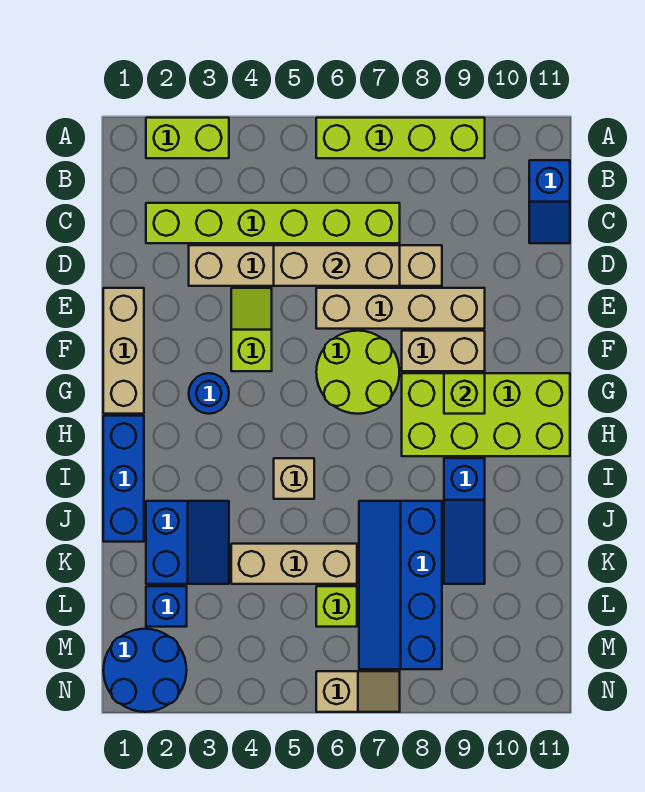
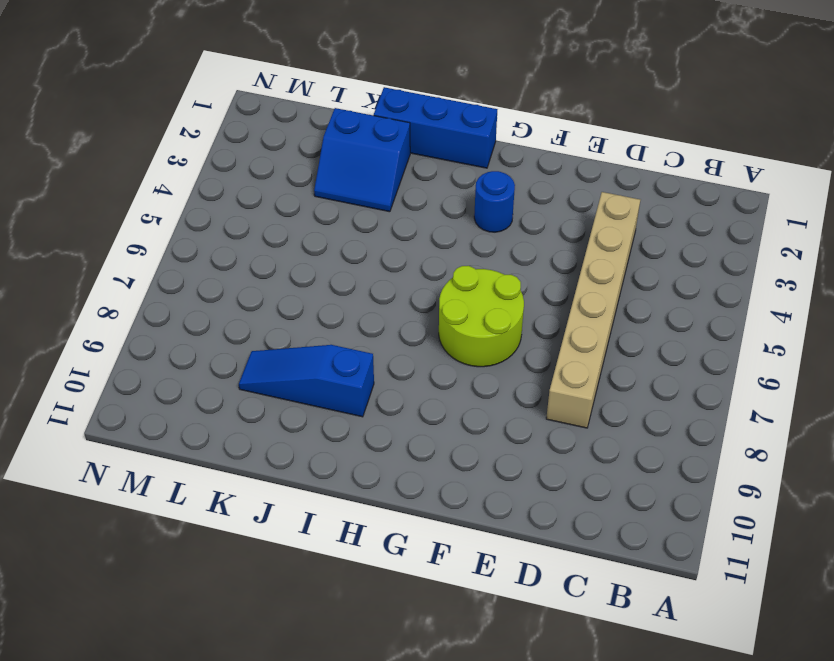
none -> lime brick A2:A3 level 1
none -> lime brick A6:A9 level 1
none -> blue slope B11:C11 level 1 top B

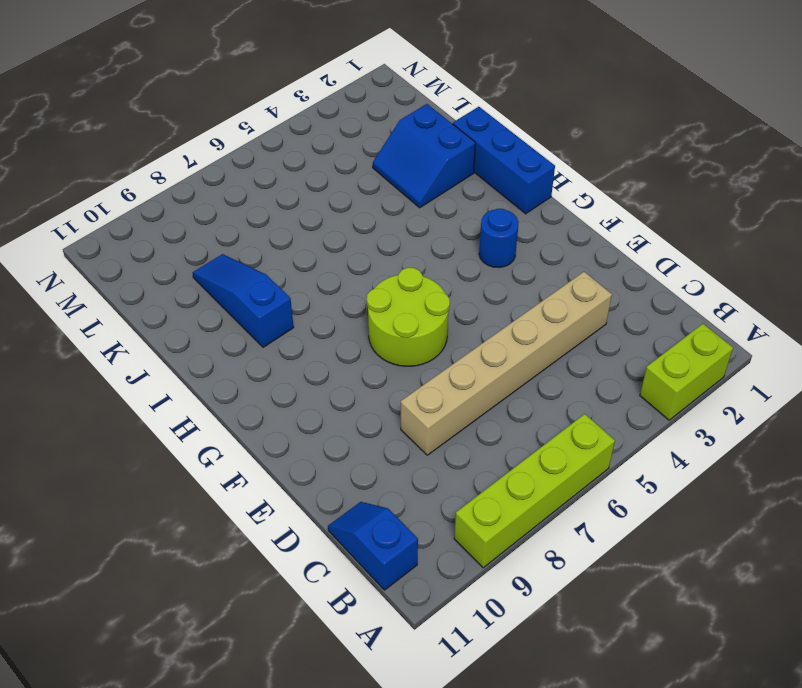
none -> lime brick C2:C7 level 1
none -> tan brick E1:G1 level 1
none -> lime slope E4:F4 level 1 top F

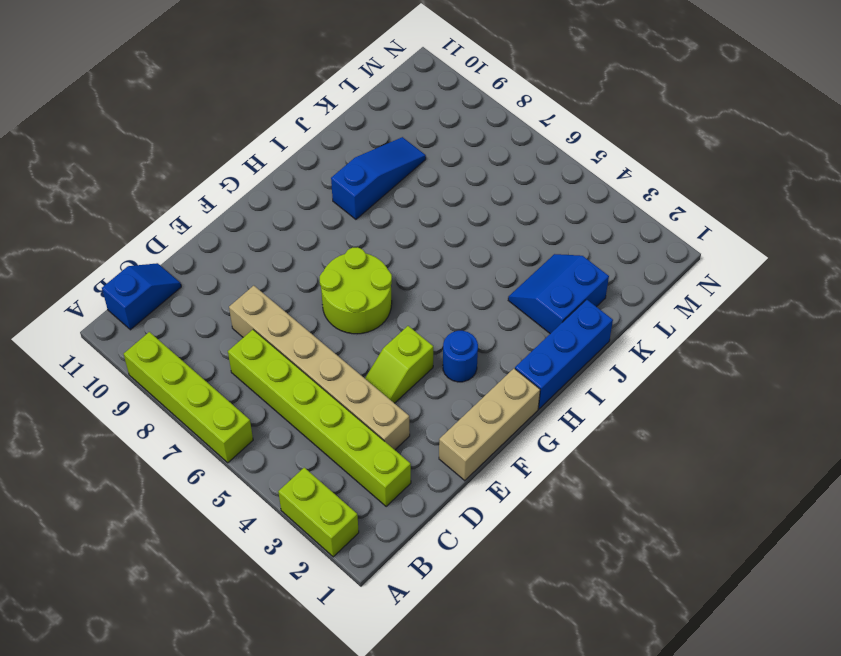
none -> tan brick E6:E9 level 1
none -> tan brick F8:F9 level 1
none -> lime brick G8:H11 level 1

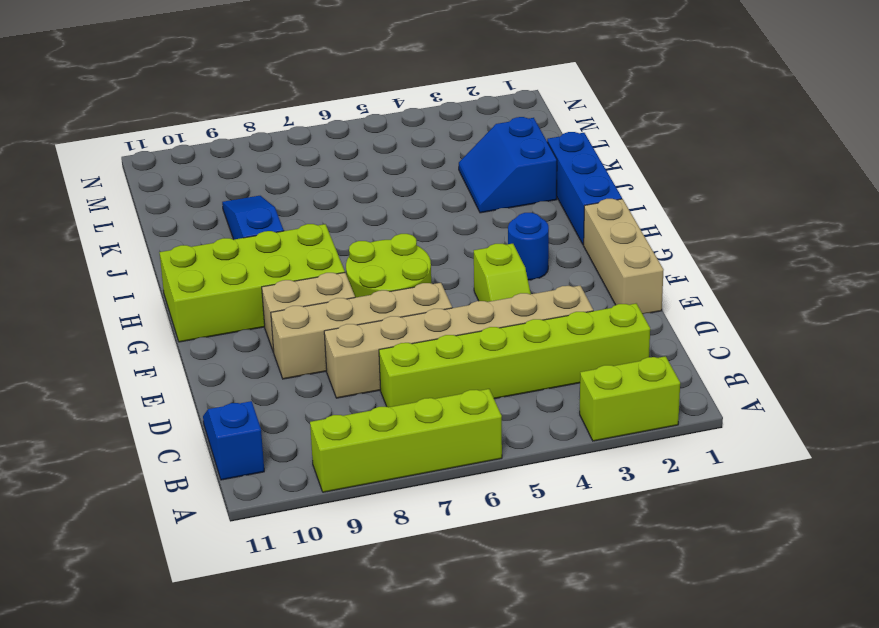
none -> tan brick I5 level 1
none -> blue slope J7:M8 level 1 top 8
none -> tan brick K4:K6 level 1

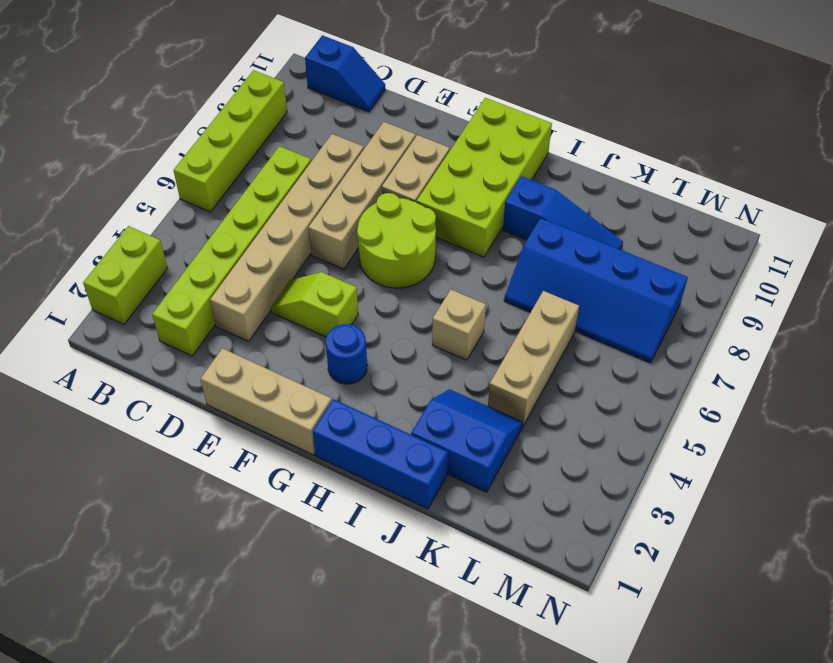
none -> blue brick L2 level 1
none -> lime brick L6 level 1
none -> blue round brick M1:N2 level 1

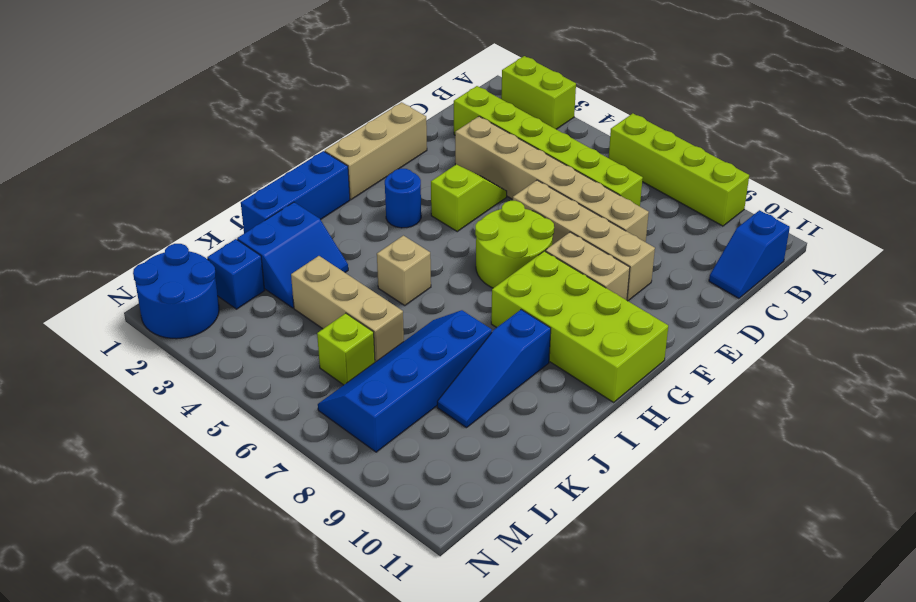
none -> tan slope N6:N7 level 1 top 6
none -> tan brick D5:D7 level 2
none -> lime brick G9 level 2

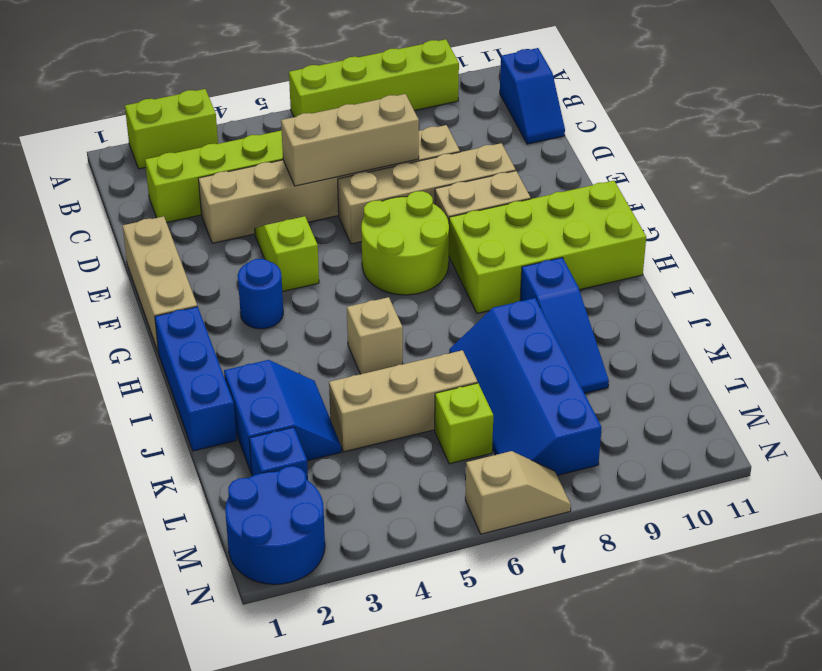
none -> lime brick G9 level 2

